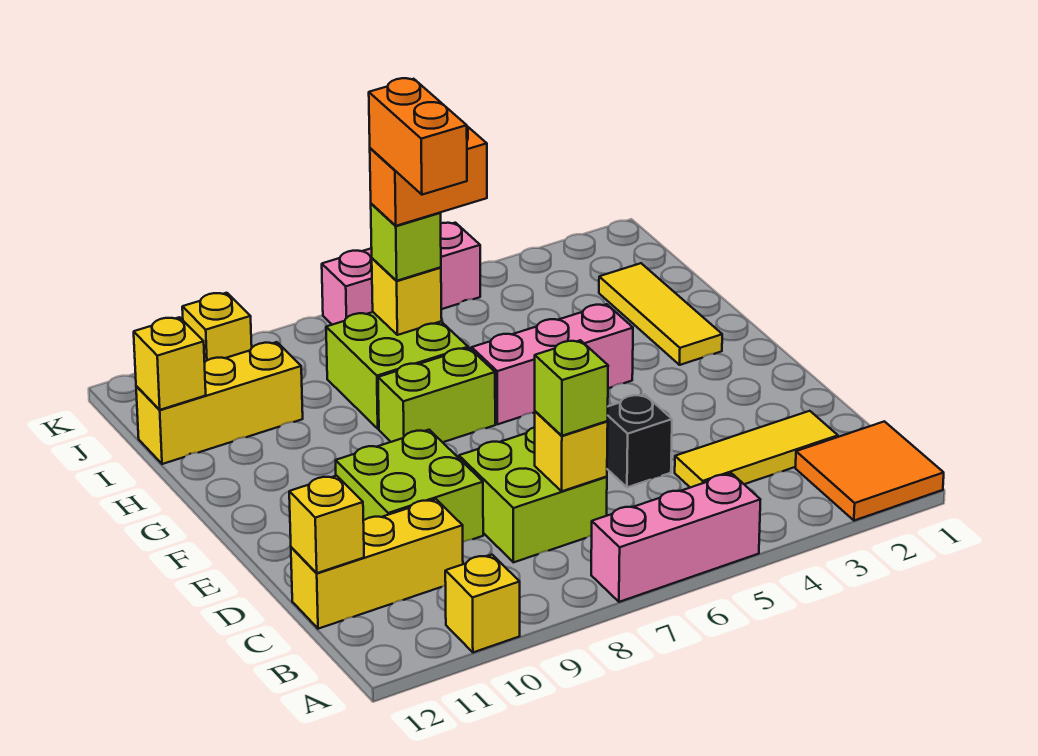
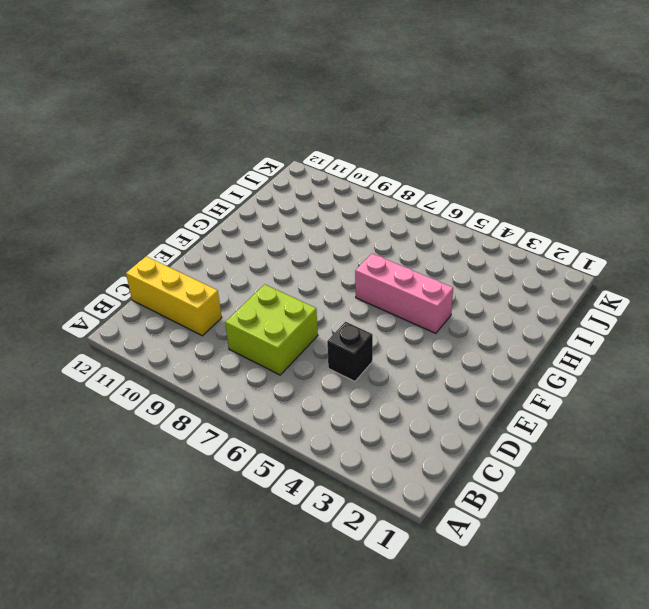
none -> orange tile A1:B2 level 1
none -> pink brick A5:A7 level 1
none -> yellow brick A10 level 1

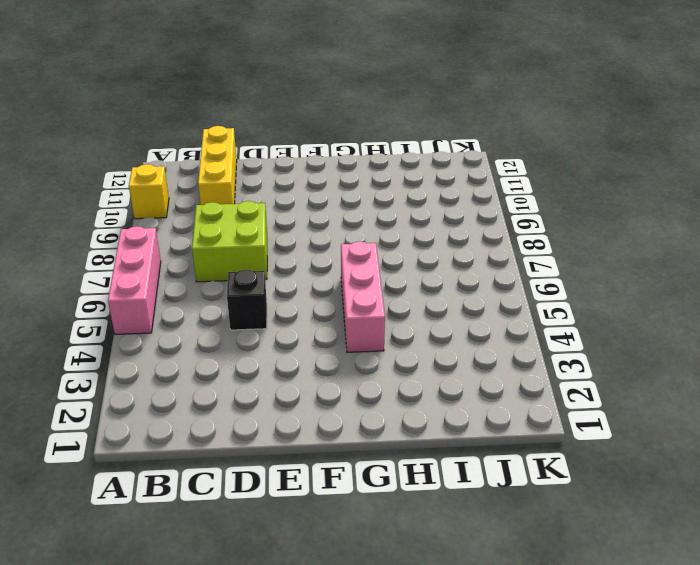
none -> orange tile A1:B2 level 1
none -> yellow tile C2:C4 level 1
none -> lime brick D9:E10 level 1

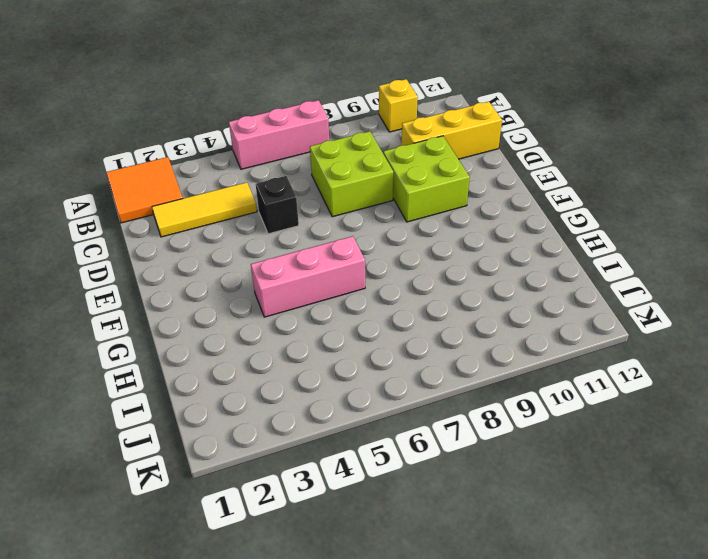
none -> yellow tile G2:I2 level 1
none -> lime brick G7:G8 level 1
none -> lime brick H7:I8 level 1

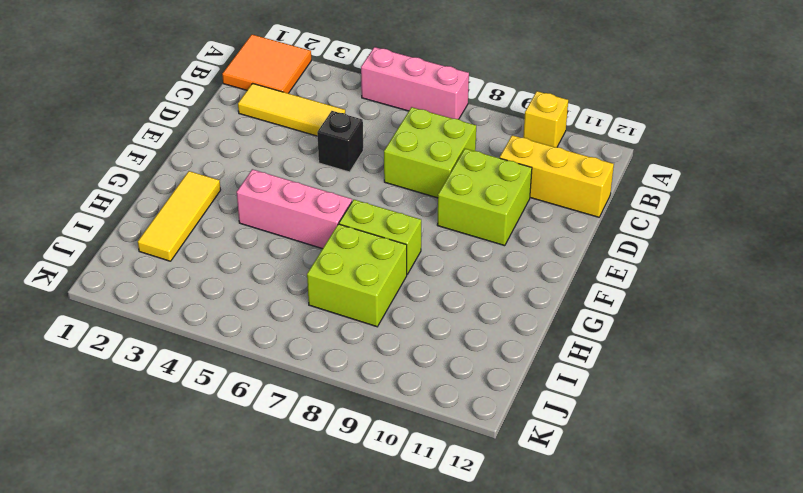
none -> yellow brick I10:I12 level 1
none -> pink brick K5:K7 level 1
none -> yellow brick K10 level 1

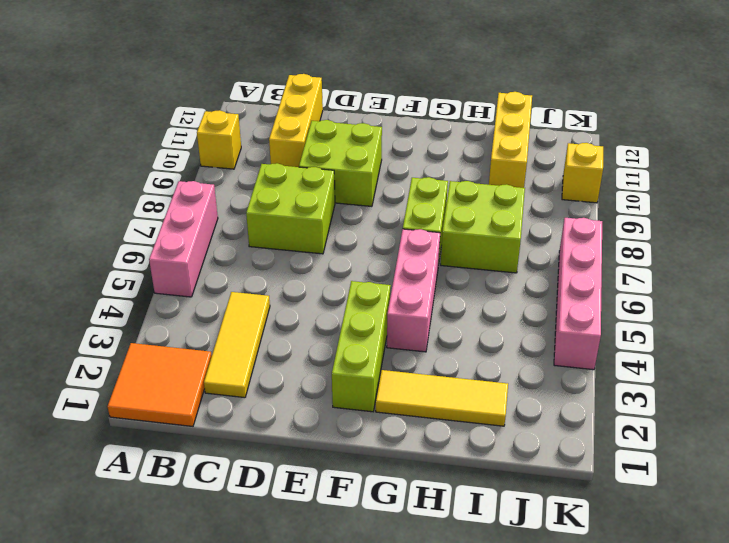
lime brick F2:F4 level 1 -> none
pink brick K4:K7 level 1 -> pink brick K5:K7 level 1
none -> black brick D5 level 1
none -> yellow brick C7 level 2
none -> yellow brick C12 level 2

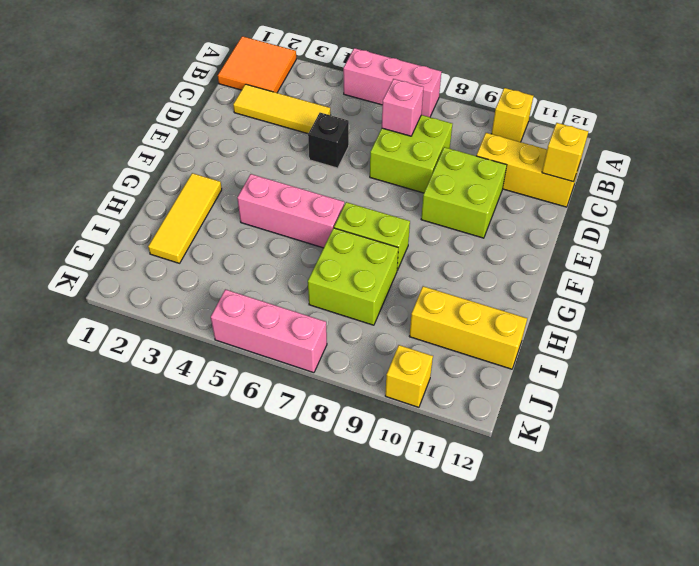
pink brick C7 level 2 -> yellow brick C7 level 2
none -> yellow brick I7 level 2
none -> yellow brick I12 level 2
none -> lime brick C7 level 3

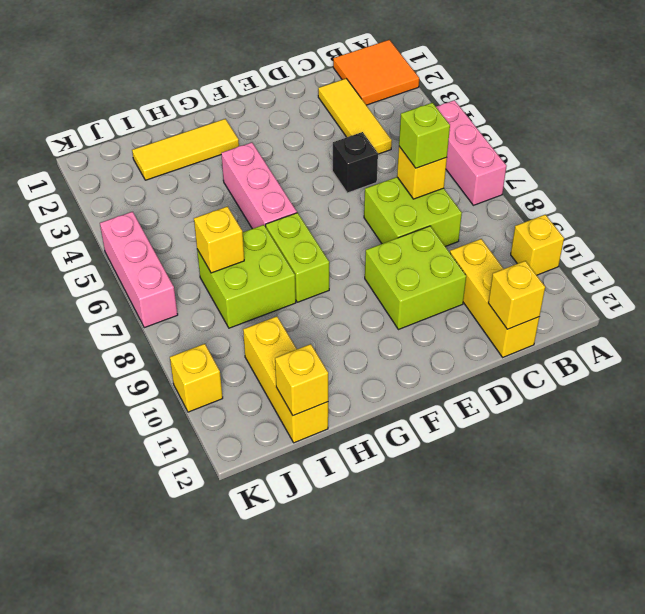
none -> lime brick I7 level 3
none -> orange brick I6:I7 level 4
none -> orange brick H7:I7 level 5

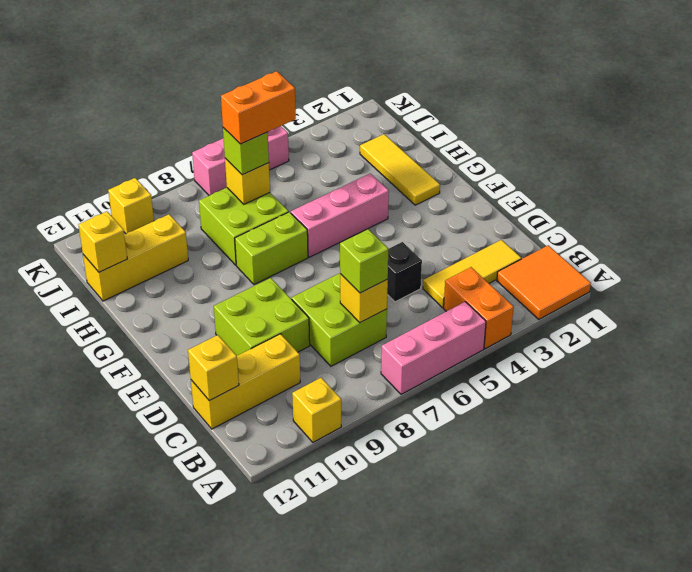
orange brick A4:B4 level 1 -> orange brick H7:I7 level 5

